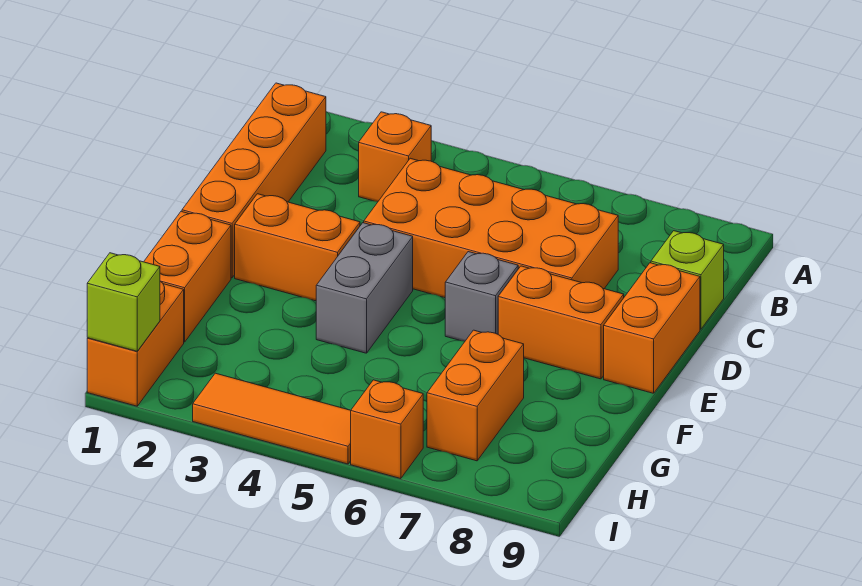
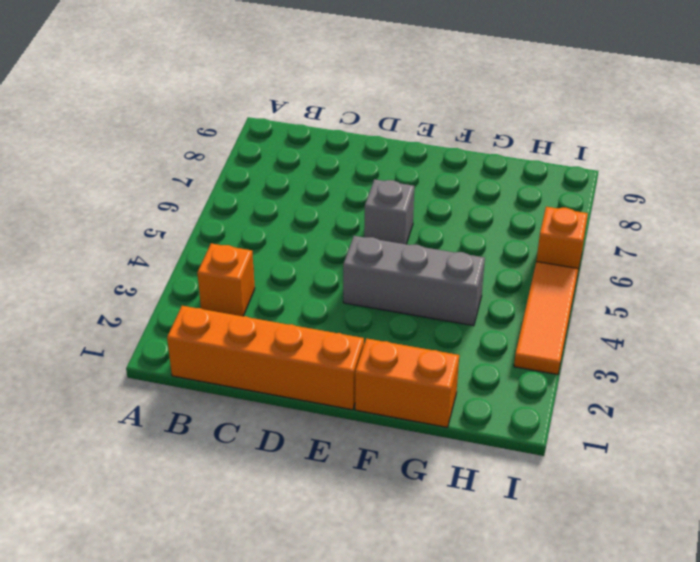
grey brick E4:G4 level 1 -> grey brick E4:F4 level 1
none -> orange brick C4:D7 level 1
none -> lime brick C9 level 1
none -> orange brick D9:E9 level 1

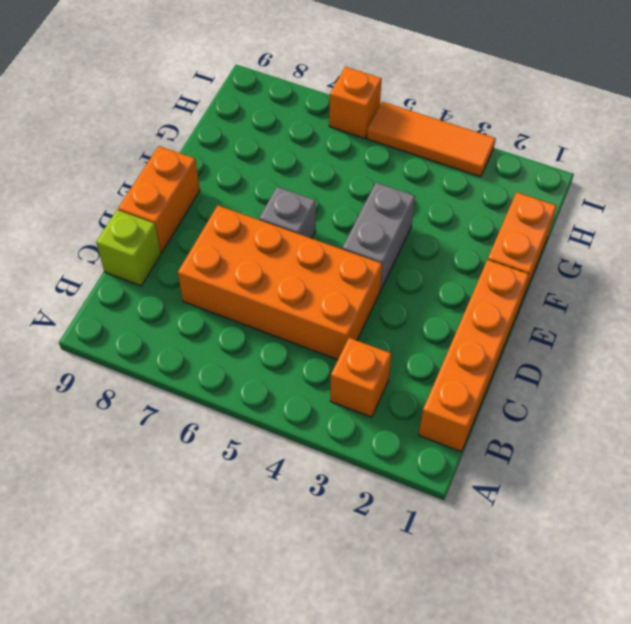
none -> orange brick E2:E3 level 1
none -> orange brick E7:E8 level 1
none -> orange brick G7:H7 level 1

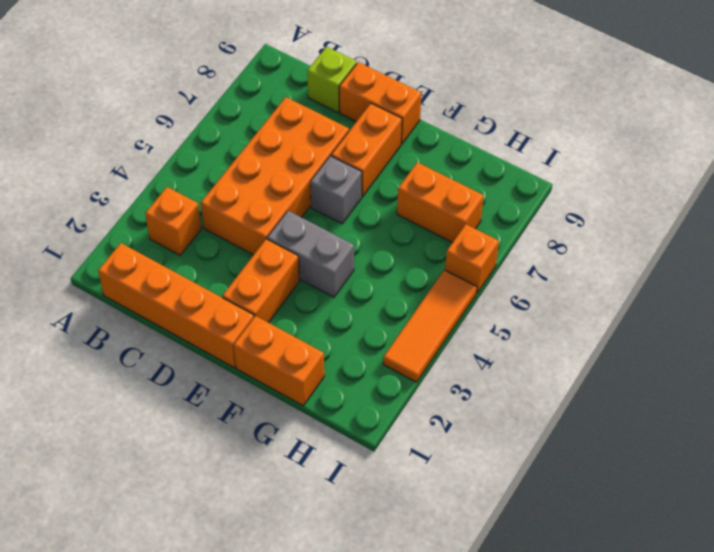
none -> orange brick H1:I1 level 1
none -> lime brick I1 level 2

